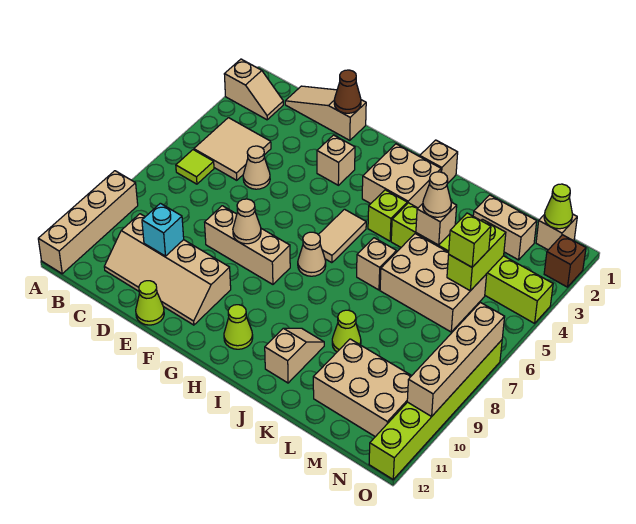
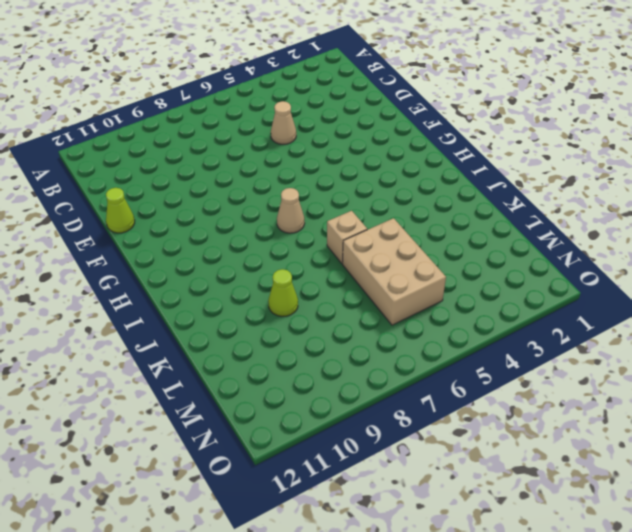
none -> tan slope A2:B2 level 1 top A
none -> tan brick A9:A12 level 1
none -> tan tile B4:C5 level 1
none -> lime tile B6 level 1

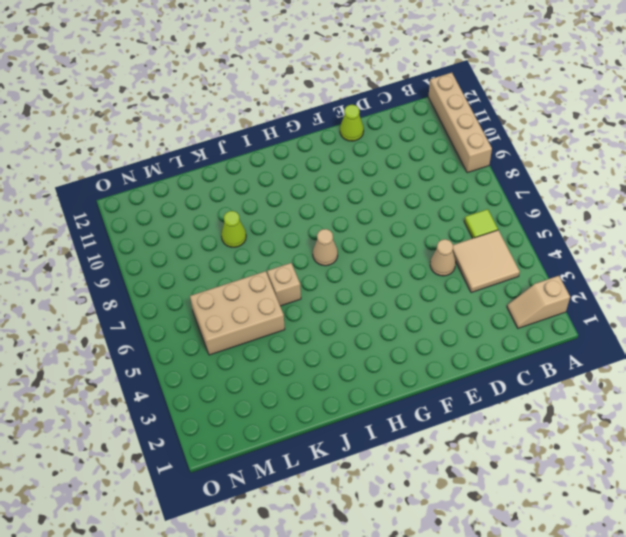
none -> tan slope C1:E1 level 1 top E
none -> tan slope C10:F11 level 1 top 10
none -> tan brick E8:G8 level 1
none -> tan brick F3 level 1

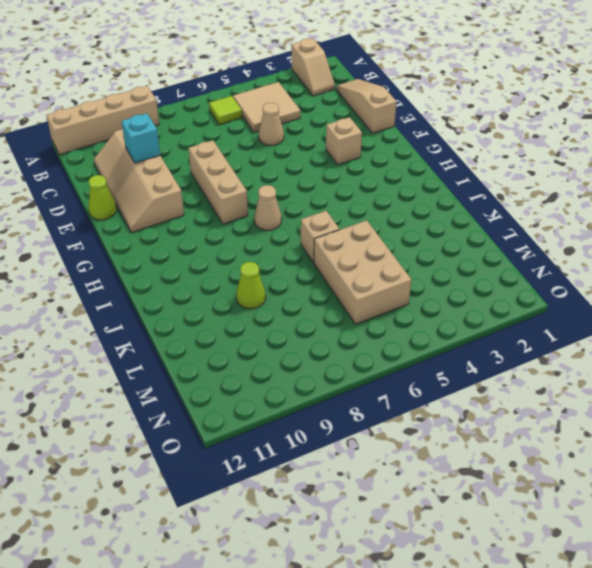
none -> tan brick H2:I3 level 1
none -> tan tile H5:H6 level 1
none -> lime cone H11 level 1
none -> tan brick I1 level 1

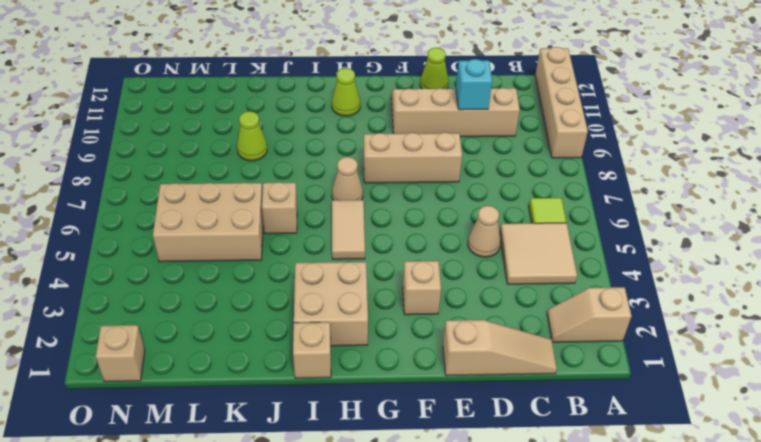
none -> lime brick I4 level 1
none -> lime brick J4:O4 level 1
none -> tan slope J10:J11 level 1 top 11
none -> tan brick L2:M2 level 1

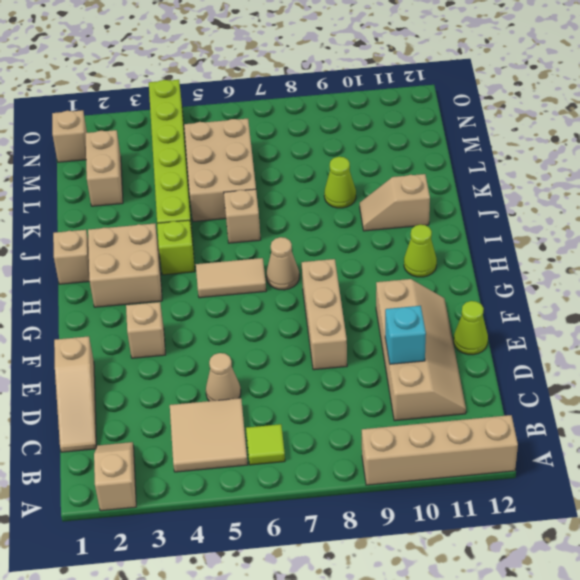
none -> tan brick L10:N11 level 1
none -> brown brick O2 level 1
none -> lime brick O7:O12 level 1
none -> brown cone E1 level 2

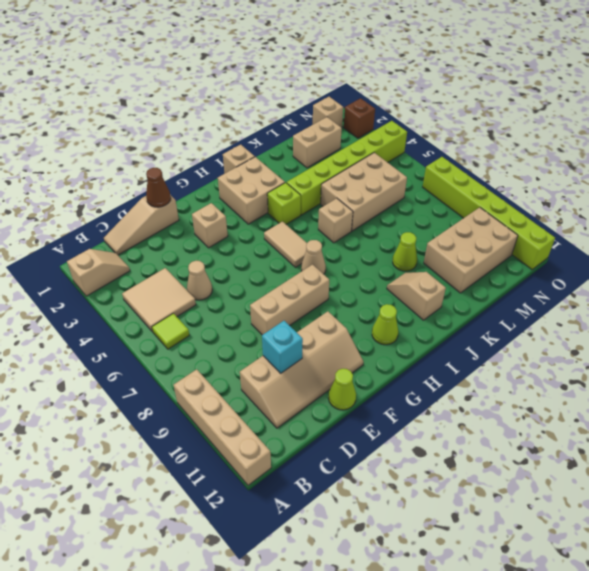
none -> tan cone F8 level 2
none -> tan brick K4 level 2
none -> lime brick M4:M5 level 2
none -> lime cone N1 level 2

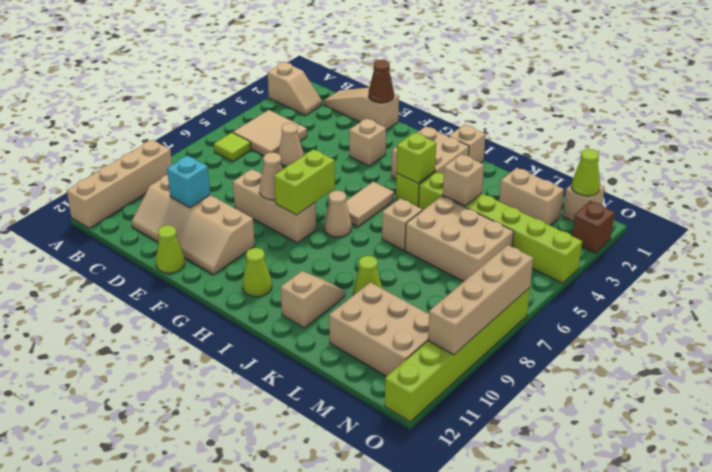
lime brick G7:G8 level 2 -> lime brick M4:M5 level 2
lime brick I4 level 2 -> lime brick M5 level 3
none -> tan cone K4 level 3

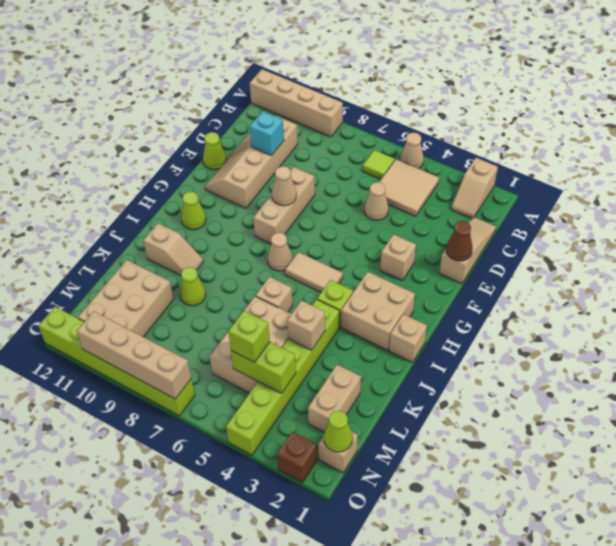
tan cone A5 level 1 -> tan cone K4 level 3

